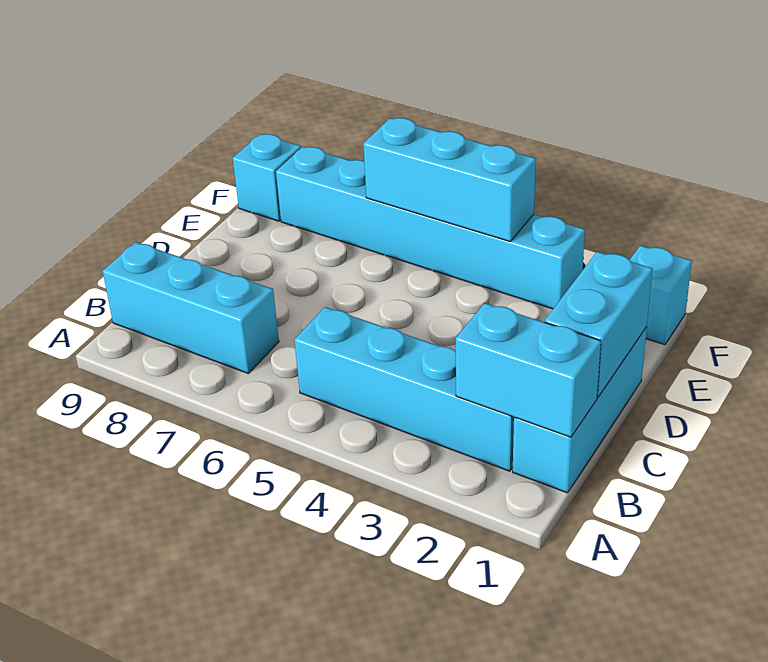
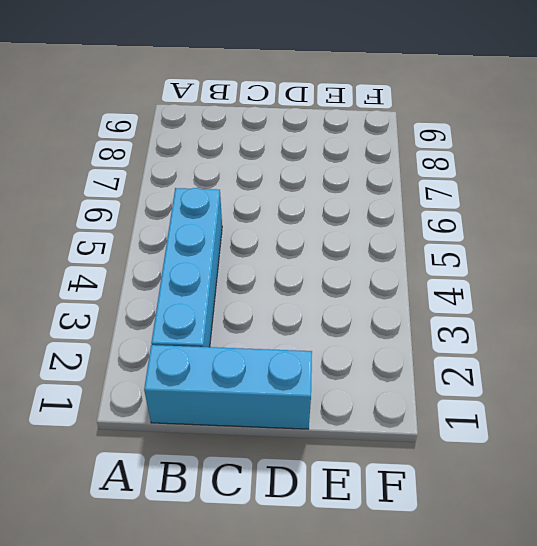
none -> cyan brick B7:B9 level 1
none -> cyan brick F1 level 1

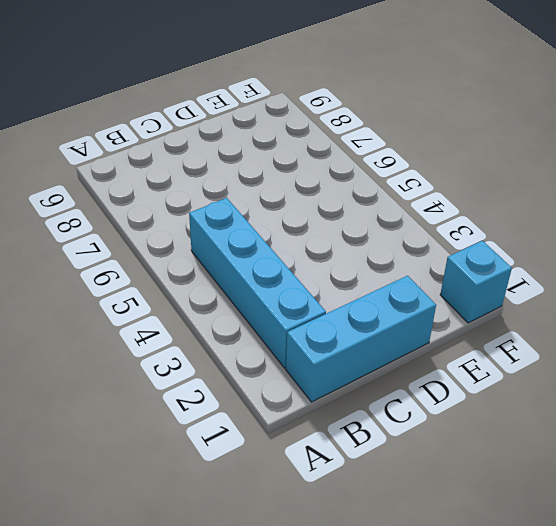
none -> cyan brick B7:B9 level 1
none -> cyan brick F3:F8 level 1

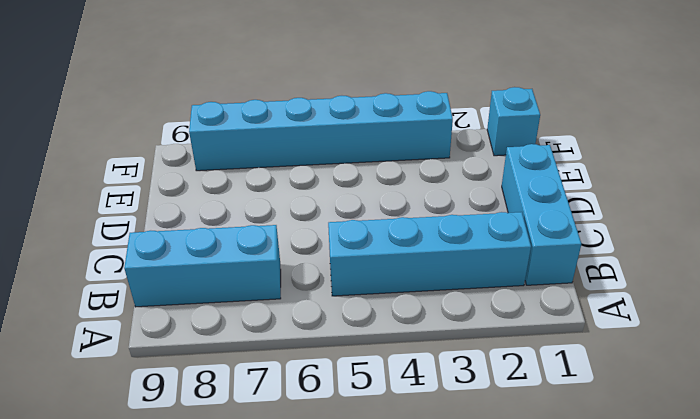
none -> cyan brick F9 level 1
none -> cyan brick B1:B2 level 2

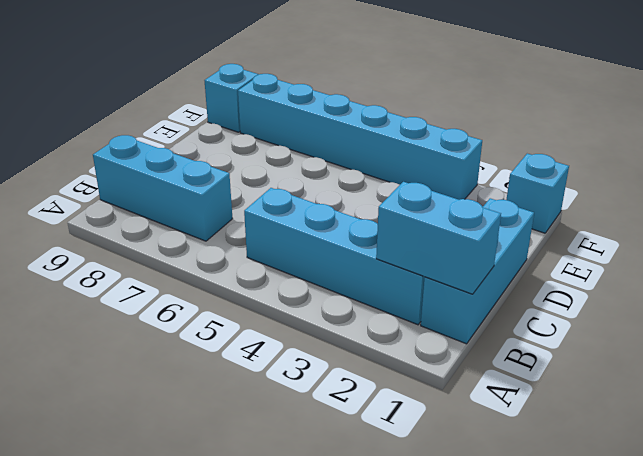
none -> cyan brick C1:D1 level 2
none -> cyan brick F4:F6 level 2

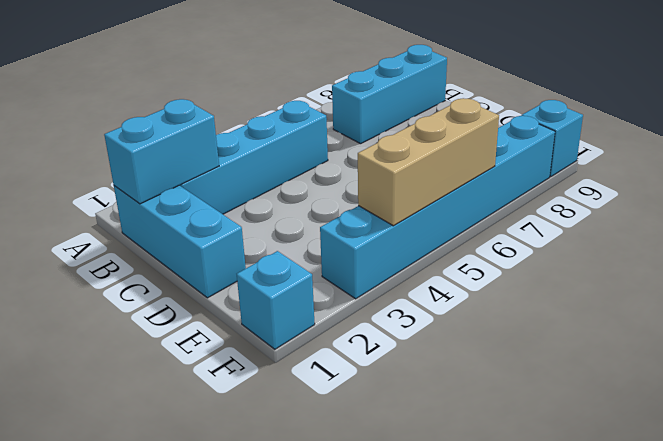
tan brick F4:F6 level 2 -> cyan brick F4:F6 level 2
none -> cyan brick C1:D1 level 2

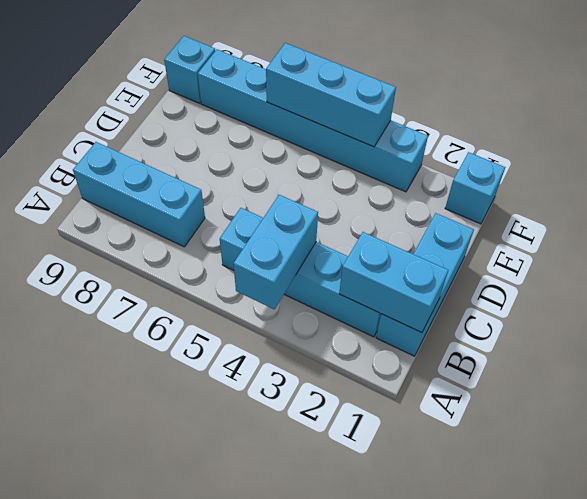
cyan brick A4:B4 level 2 -> cyan brick C1:D1 level 2

